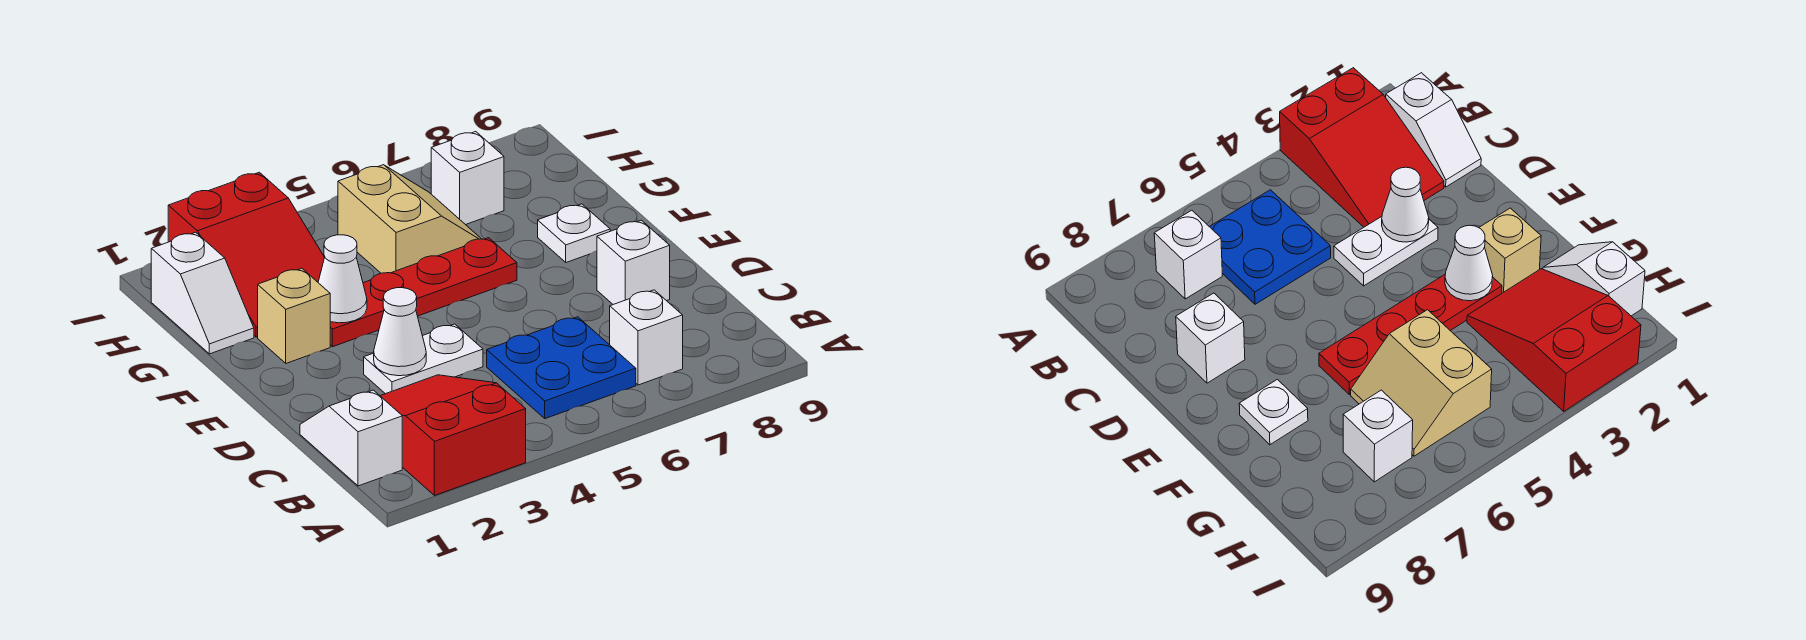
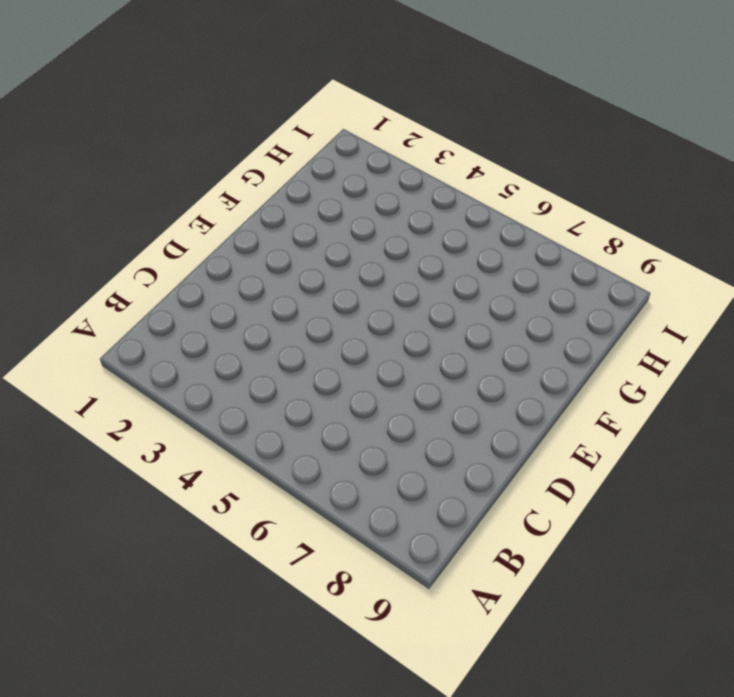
none -> red slope A2:C3 level 1 top A
none -> white slope B1:C1 level 1 top B
none -> blue plate B5:C6 level 1

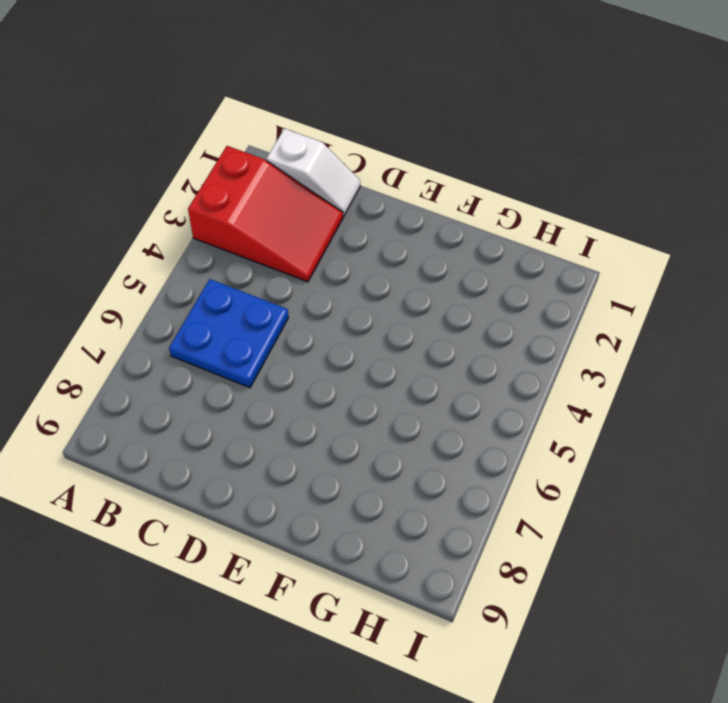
none -> white brick B7 level 1
none -> white plate D3:D4 level 1
none -> white brick D8 level 1

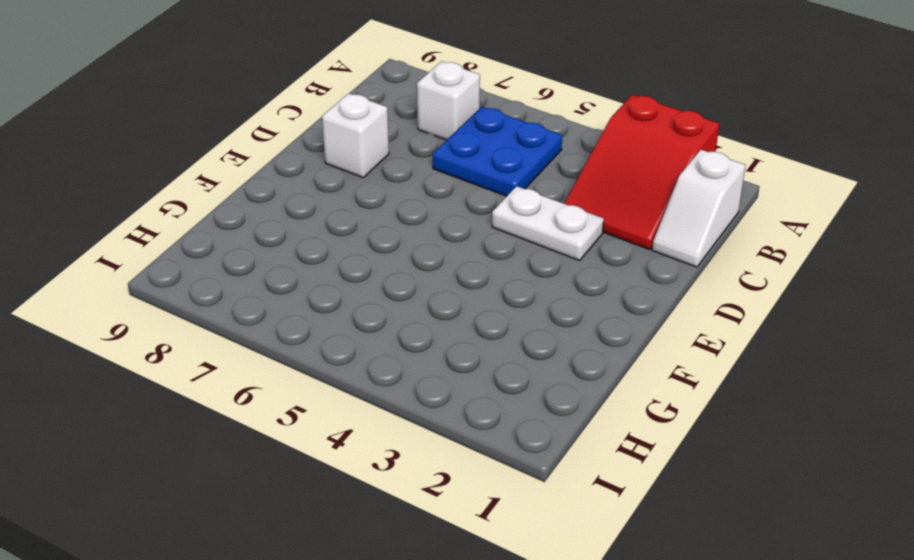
none -> tan brick F2 level 1
none -> red plate F3:F6 level 1
none -> white plate F8 level 1

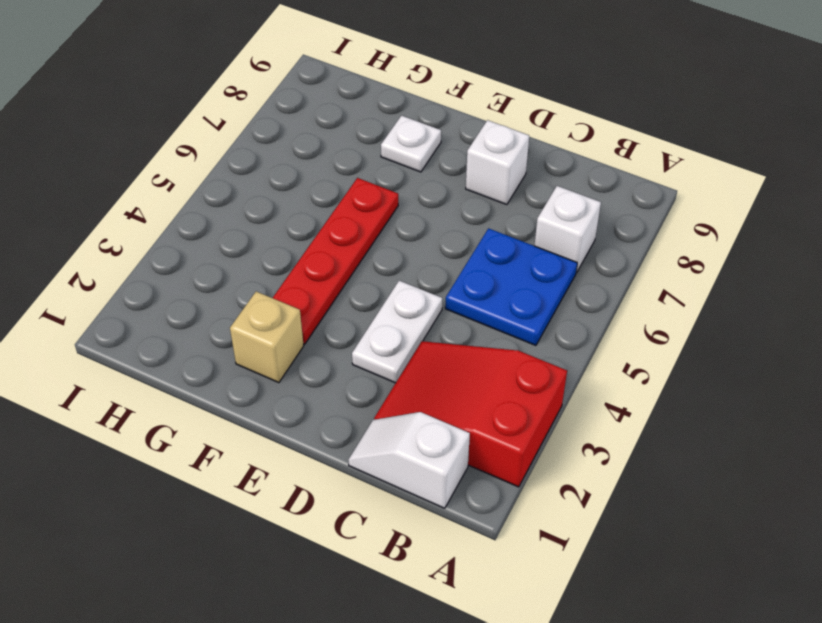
none -> white slope G1:H1 level 1 top H
none -> red slope G2:I3 level 1 top I
none -> tan slope G5:H6 level 1 top 5

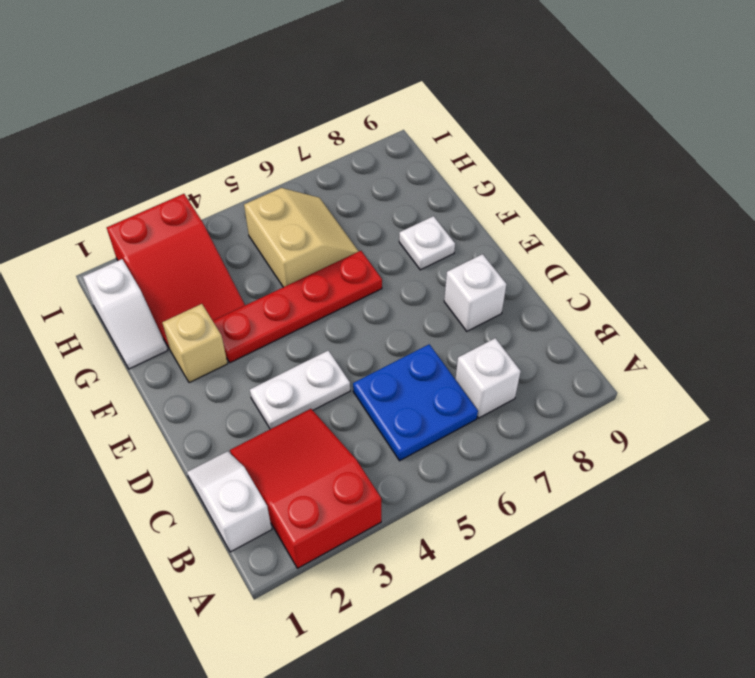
none -> white brick H7 level 1
none -> white cone D3 level 2
none -> white cone F3 level 2

